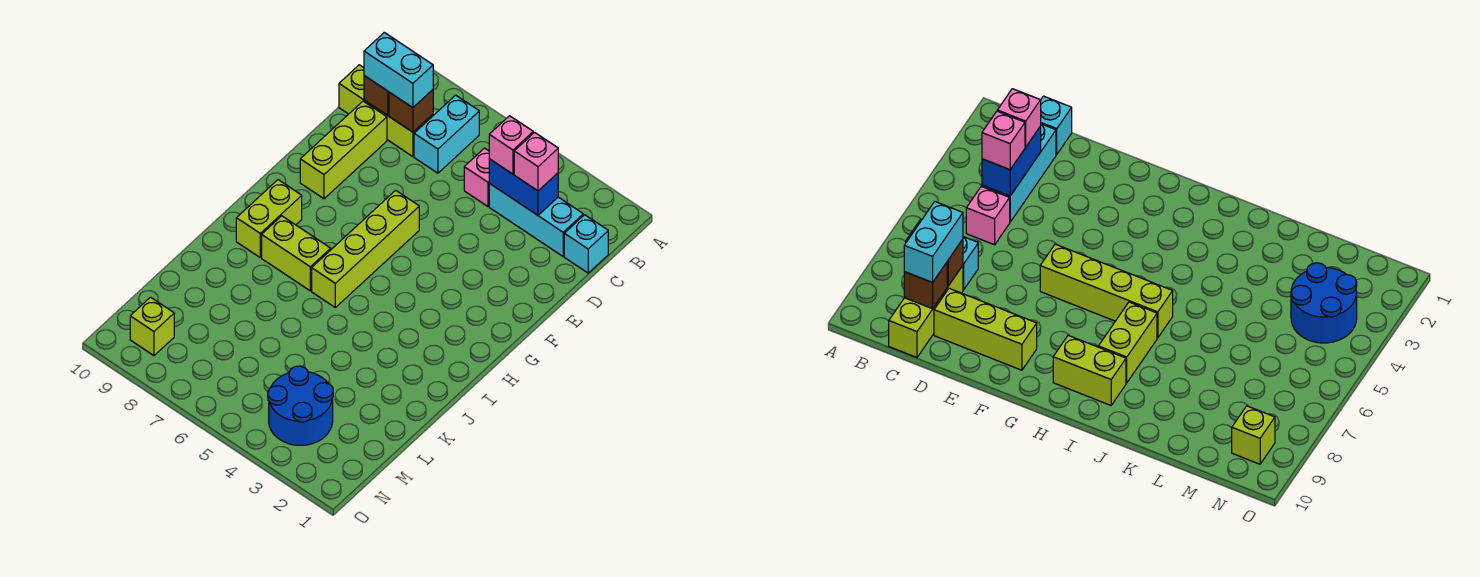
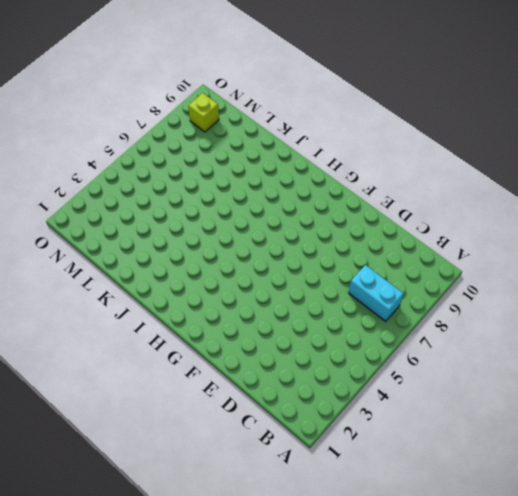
none -> cyan brick C1 level 1
none -> cyan brick C2:C4 level 1
none -> pink brick C5 level 1

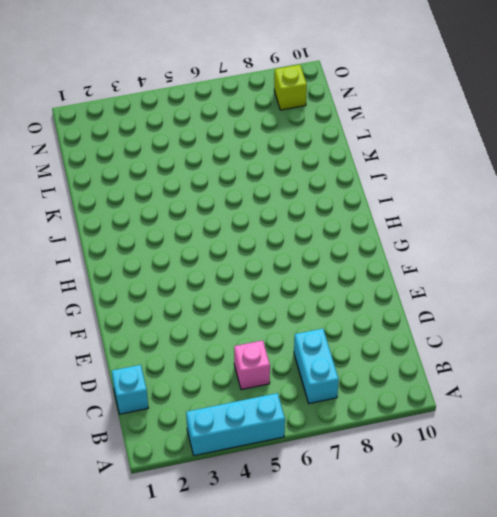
cyan brick A3:A5 level 1 -> cyan brick C2:C4 level 1
none -> lime brick C8:C10 level 1
none -> lime brick D9:F9 level 1
none -> lime brick F6:I6 level 1

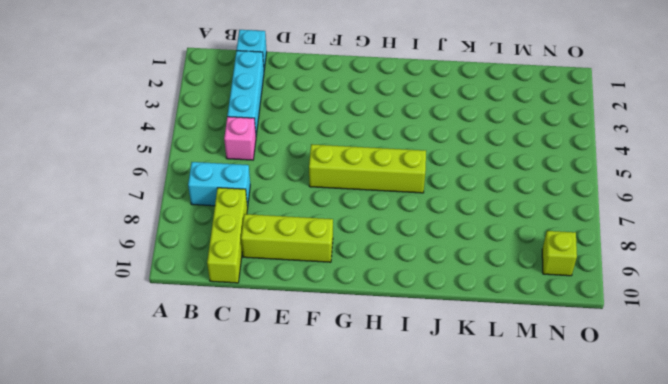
none -> lime brick H9:I9 level 1
none -> lime brick I7:I8 level 1
none -> blue round brick M3:N4 level 1

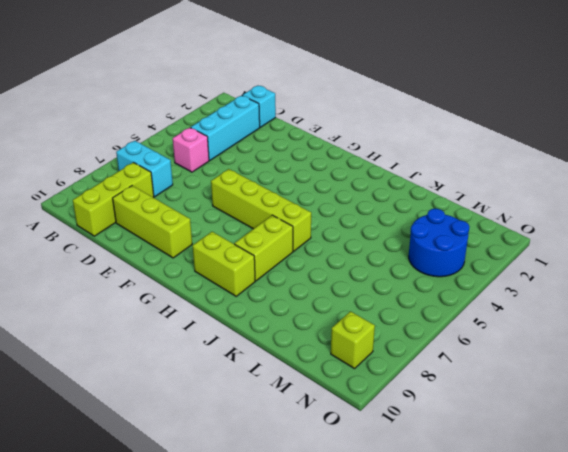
none -> blue brick C3:C4 level 2
none -> brown brick C8 level 2
none -> brown brick C9 level 2

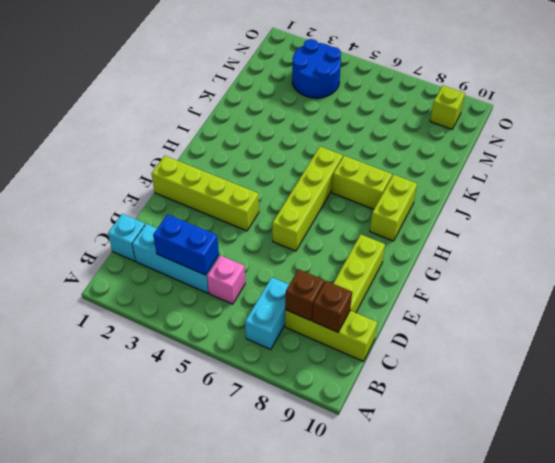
lime brick F1:F4 level 1 -> none
none -> pink brick C3 level 3
none -> pink brick C4 level 3
none -> cyan brick C8:C9 level 3

